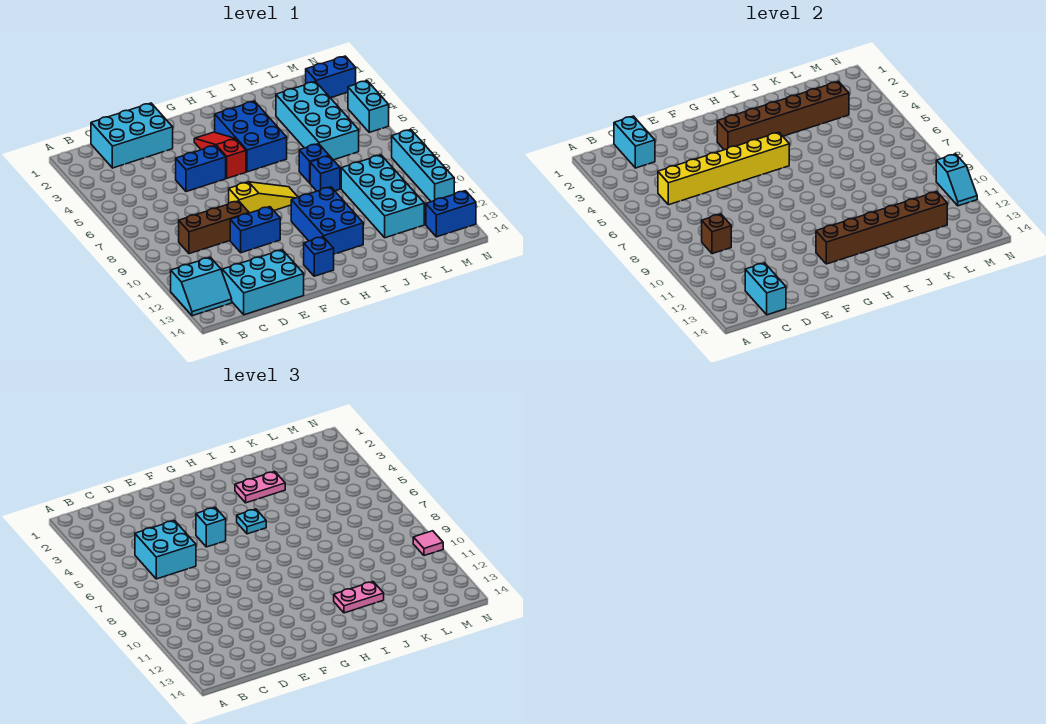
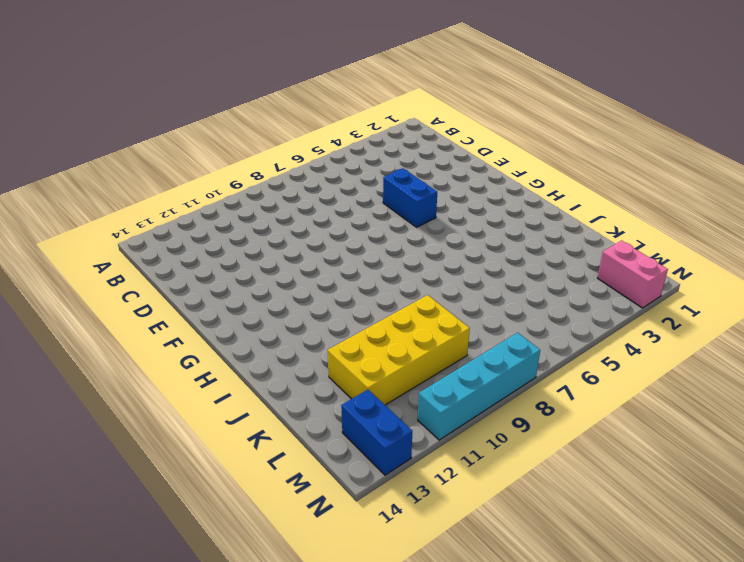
yellow brick K9:L12 level 1 -> cyan brick K9:L12 level 1
pink brick M2:N2 level 1 -> blue brick M2:N2 level 1
none -> cyan slope A12:B13 level 1 top 12
none -> cyan brick C1:E2 level 1
none -> brown brick C9:E9 level 1
none -> cyan brick C13:E14 level 1

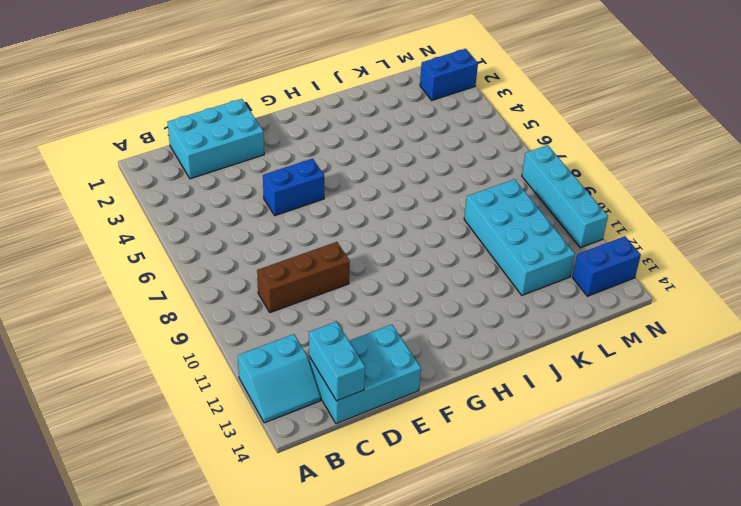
none -> blue brick E10:F10 level 1
none -> yellow slope F8:H8 level 1 top F
none -> red slope G3:G5 level 1 top 5
none -> blue brick G13 level 1

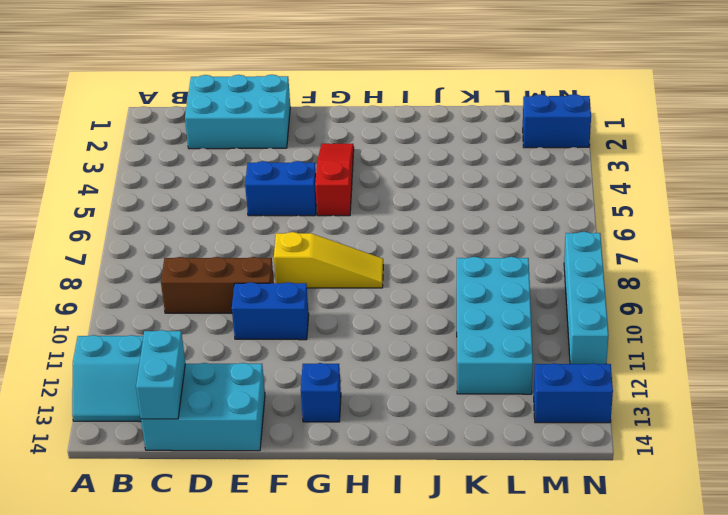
none -> blue brick H3:I5 level 1
none -> blue brick H10:I12 level 1
none -> blue brick J7 level 1
none -> blue brick J8 level 1

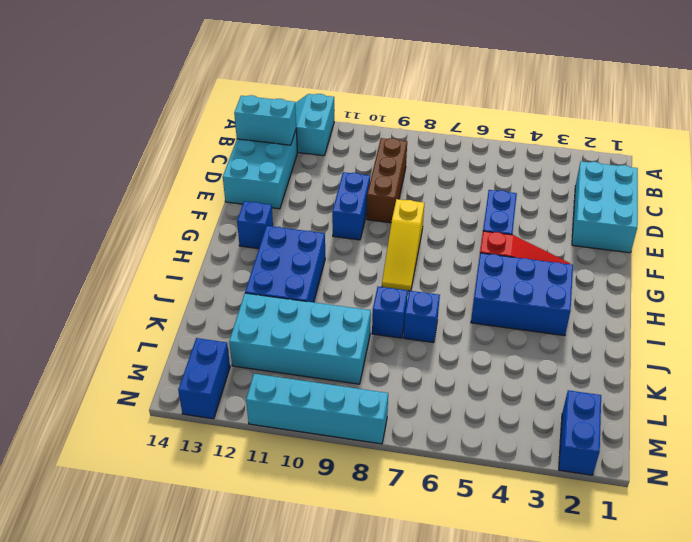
blue brick H11:J12 level 1 -> blue brick H10:I12 level 1
none -> cyan brick K3:L6 level 1
none -> cyan brick N4:N5 level 1
none -> cyan brick C1:C2 level 2
none -> yellow brick C5:H5 level 2

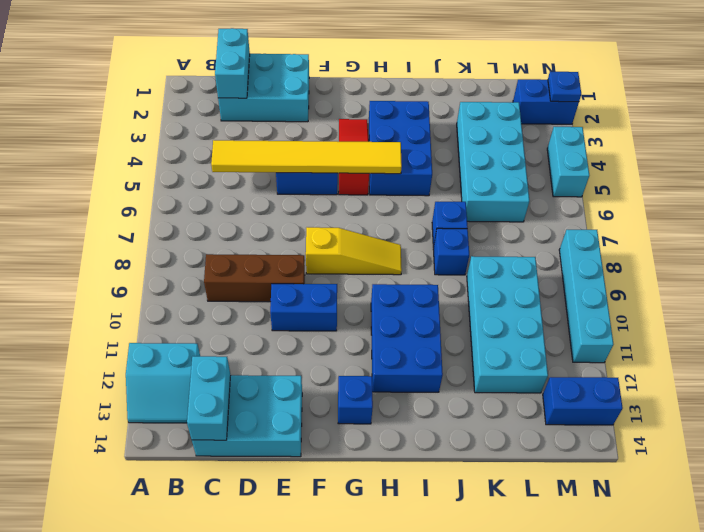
yellow tile C5:H5 level 2 -> yellow brick C5:H5 level 2
blue plate N2 level 2 -> none
none -> brown brick C9 level 2
none -> brown brick G3:L3 level 2
none -> brown brick G12:L12 level 2
none -> cyan slope N10:N11 level 2 top 10

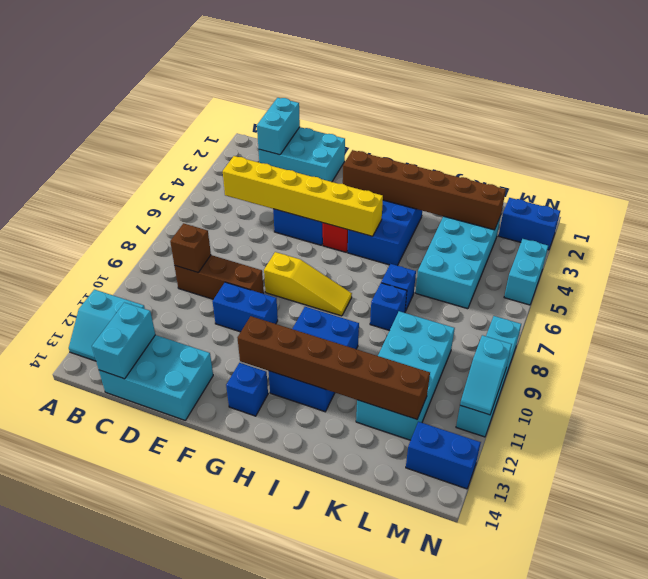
none -> cyan brick C5:D6 level 3
none -> cyan brick F5 level 3
none -> cyan plate H5 level 3
none -> pink plate I3:J3 level 3

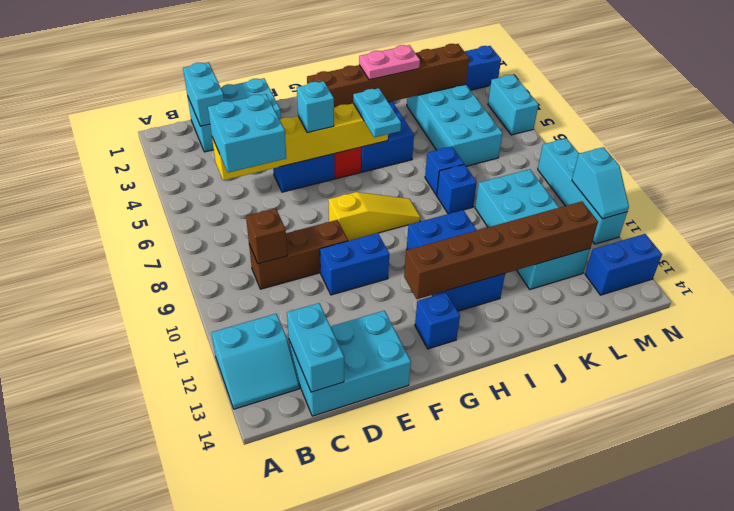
cyan plate H5:H6 level 3 -> cyan plate H5 level 3
none -> pink plate I12:J12 level 3
none -> pink tile N10 level 3

